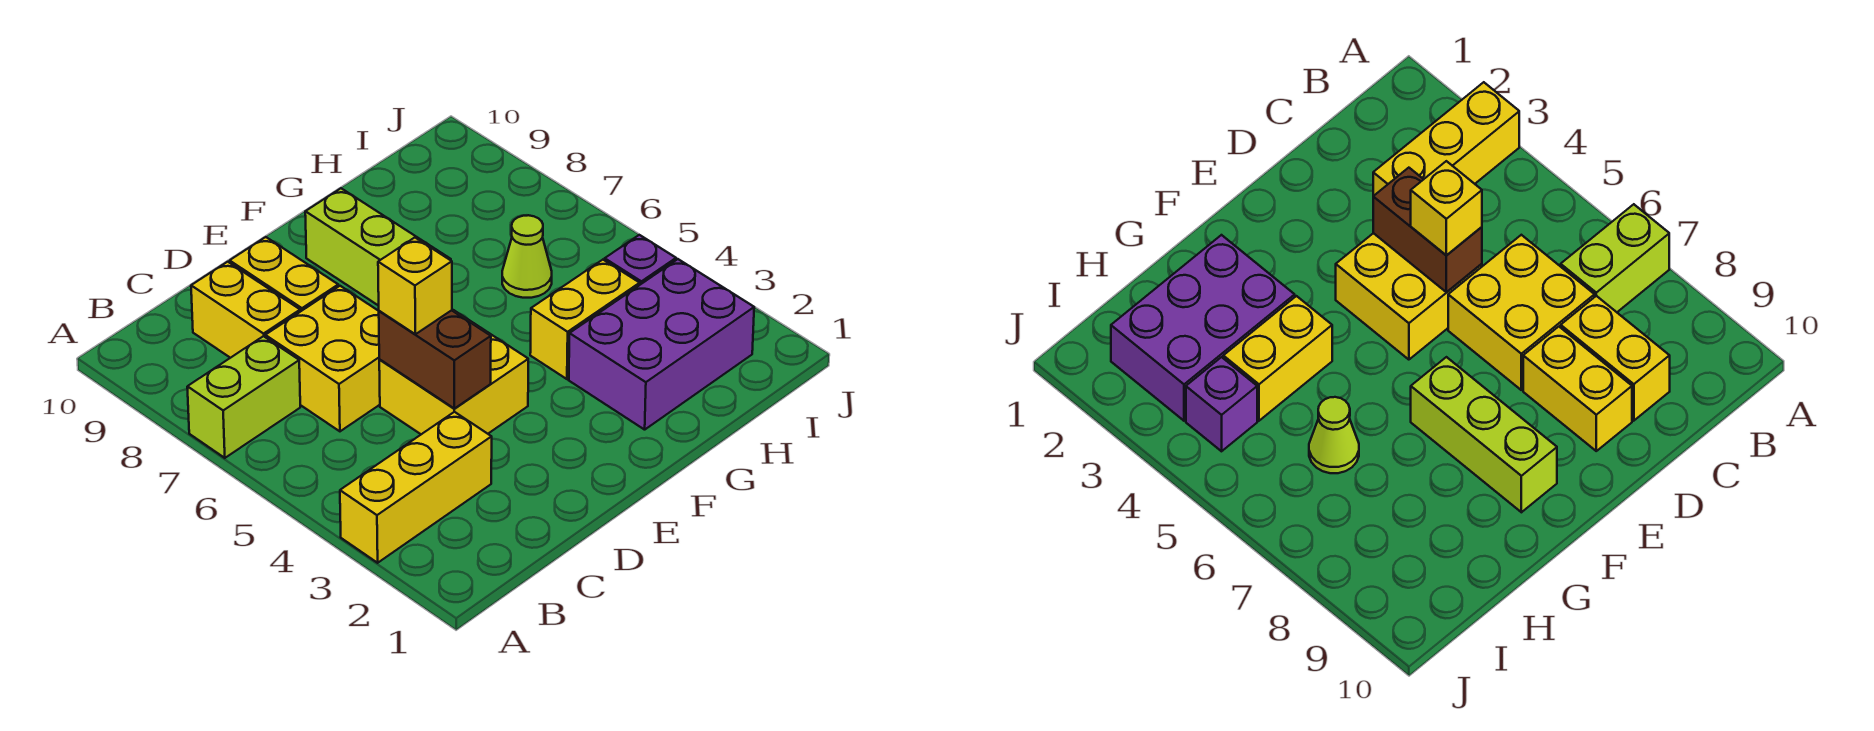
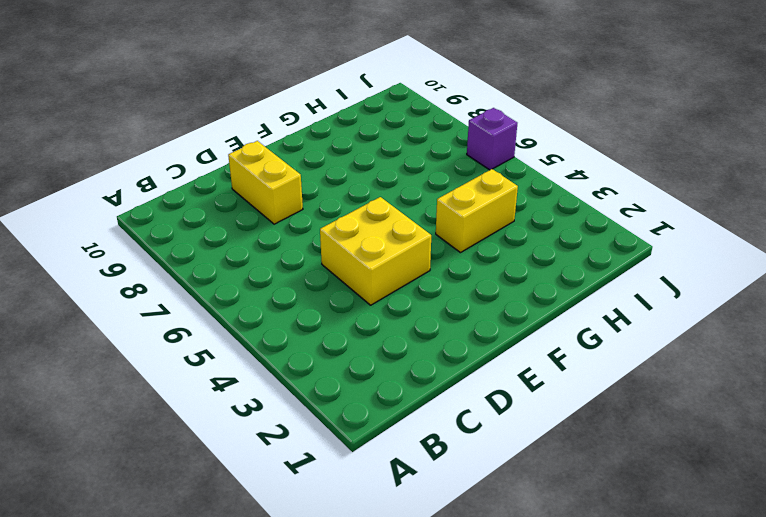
purple brick J6 level 1 -> purple brick I4 level 1
none -> yellow brick A3:C3 level 1
none -> lime brick A7:B7 level 1
none -> yellow brick C6:D7 level 1

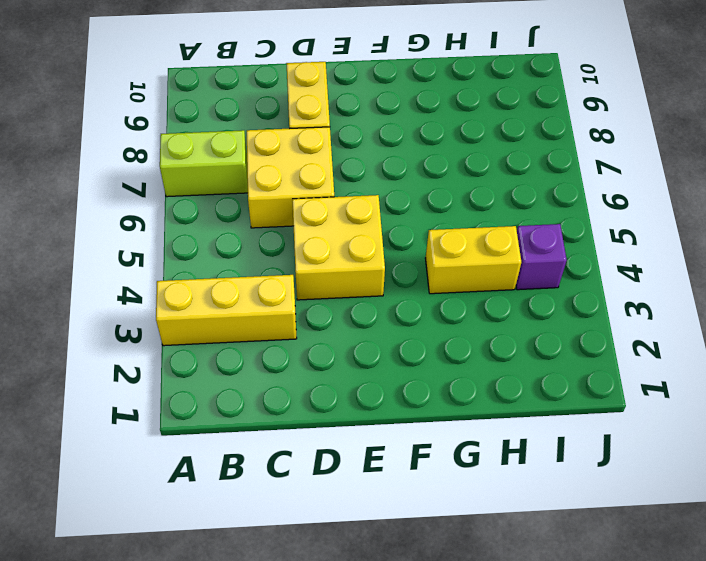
none -> yellow brick C8:C9 level 1
none -> lime brick F7:F9 level 1
none -> purple brick G2:I3 level 1

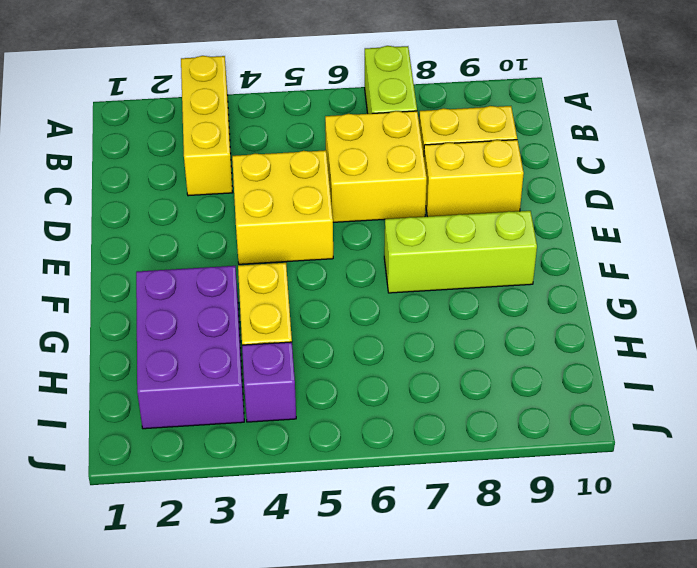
none -> lime cone H6 level 1
none -> brown brick D4:D5 level 2
none -> yellow brick D5 level 3

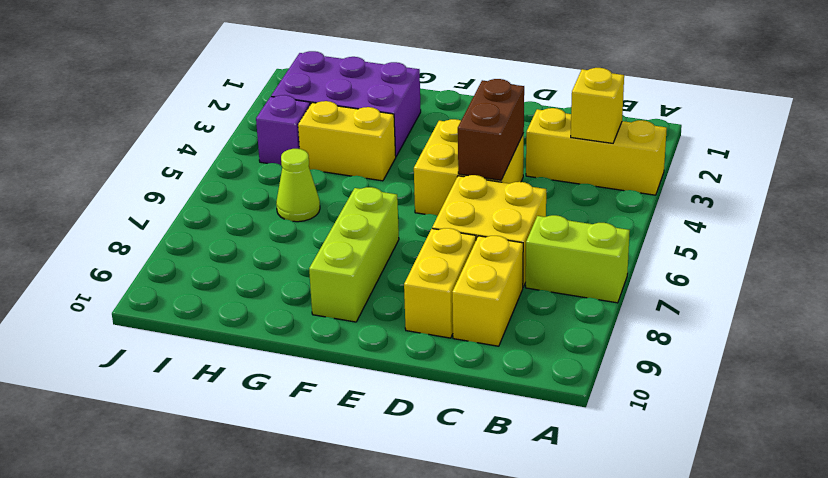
yellow brick B3 level 2 -> yellow brick D5 level 3

